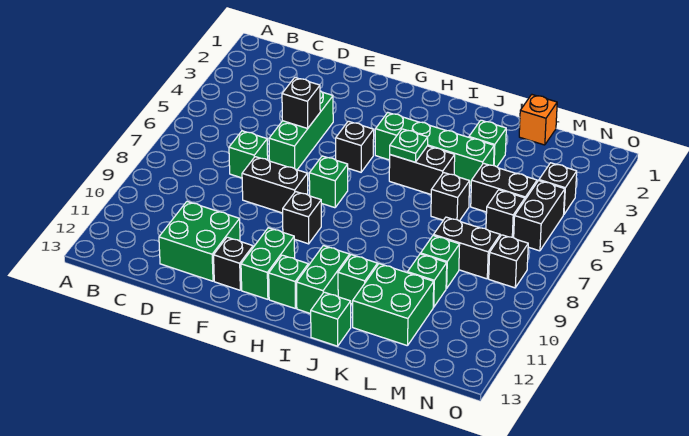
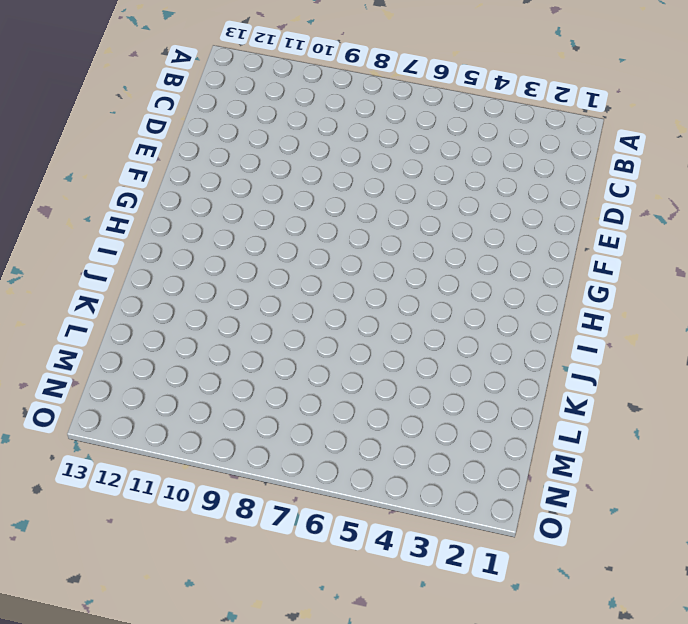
none -> green brick D7 level 1
none -> green brick D11:E12 level 1
none -> green brick E4:E6 level 1

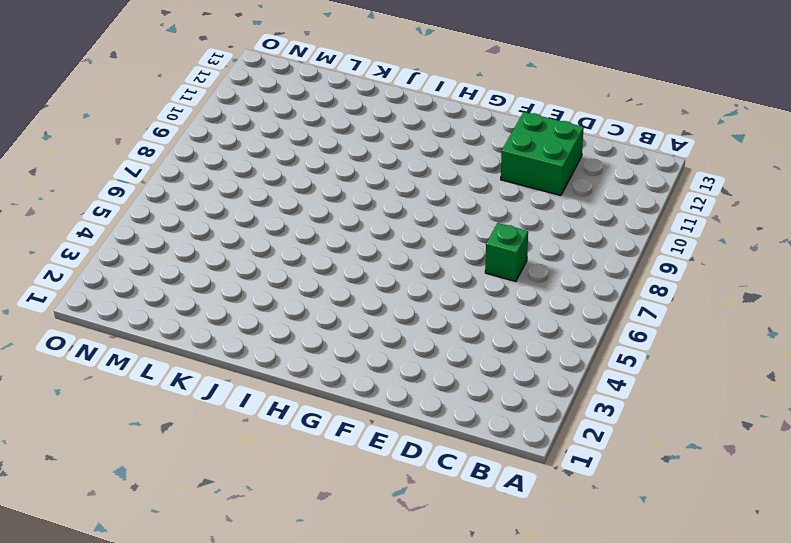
none -> green brick E4:E6 level 1
none -> black brick E8:F8 level 1
none -> black brick F12 level 1

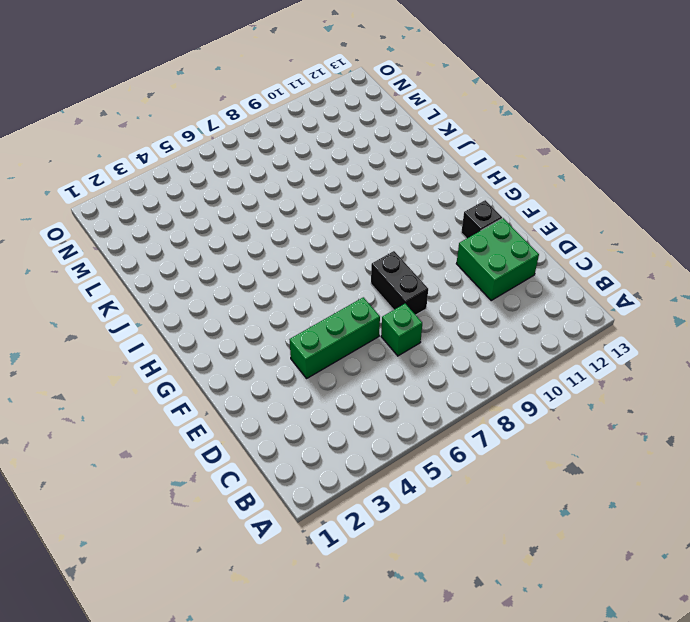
none -> black brick G5 level 1
none -> green brick G7 level 1
none -> black brick G9 level 1

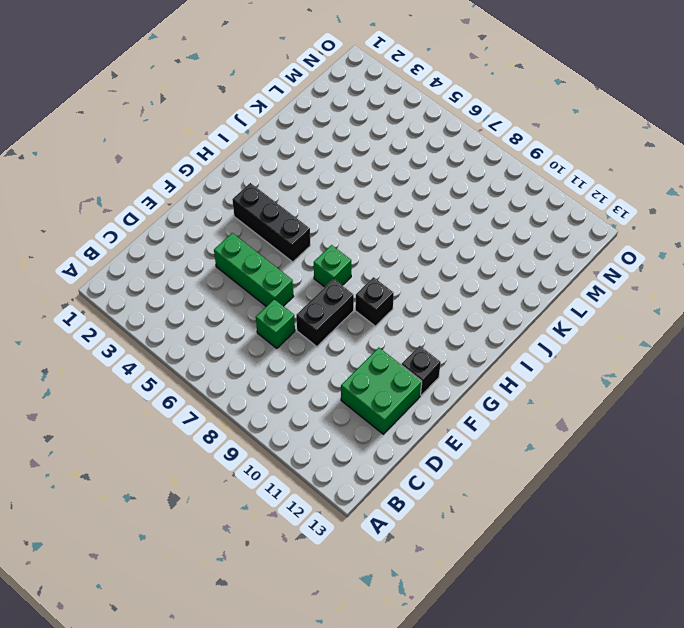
black brick G3:G5 level 1 -> black brick G5 level 1
none -> green brick G11:G12 level 1
none -> green brick H4:K4 level 1
none -> green brick H12 level 1

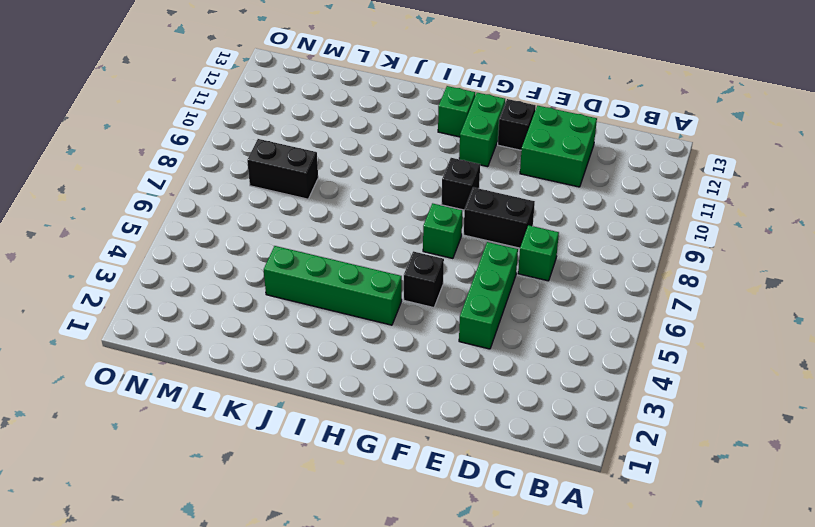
none -> black brick I5:J5 level 1
none -> green brick I11:I12 level 1
none -> green brick J11 level 1

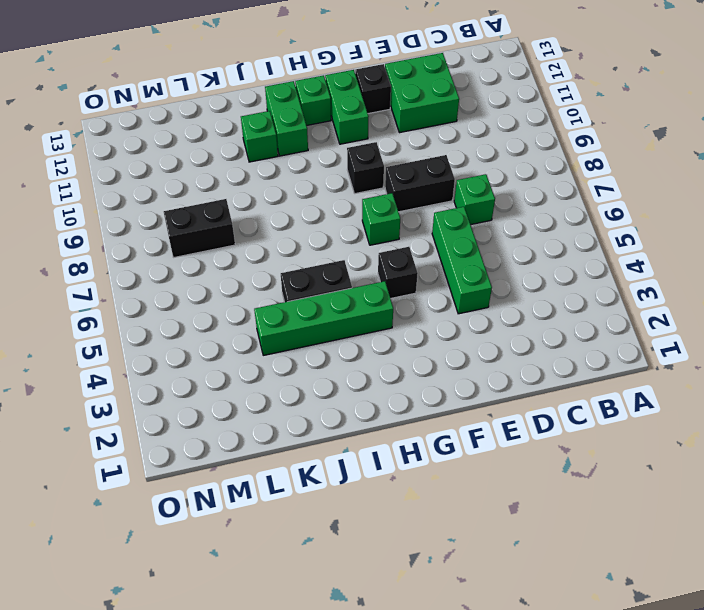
none -> green brick J13 level 1
none -> green brick K3 level 1
none -> black brick K6 level 1

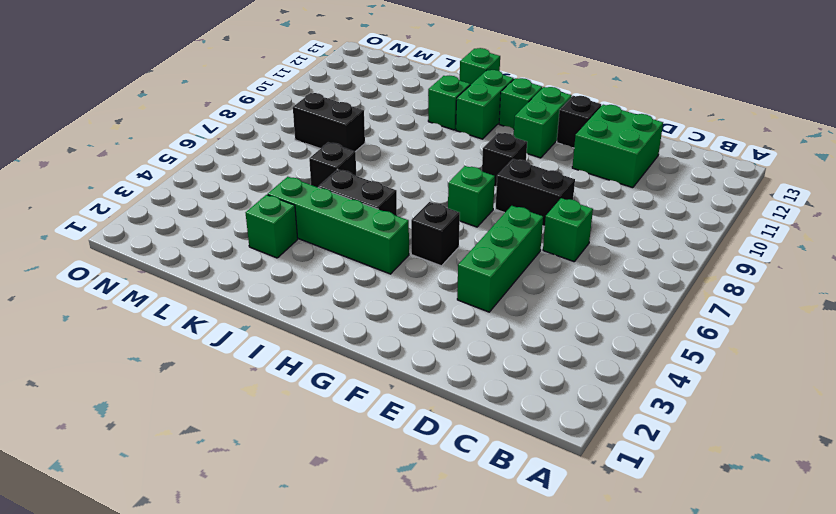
none -> green brick K11:L12 level 1
none -> orange brick L1 level 1
none -> black brick L5:M5 level 1

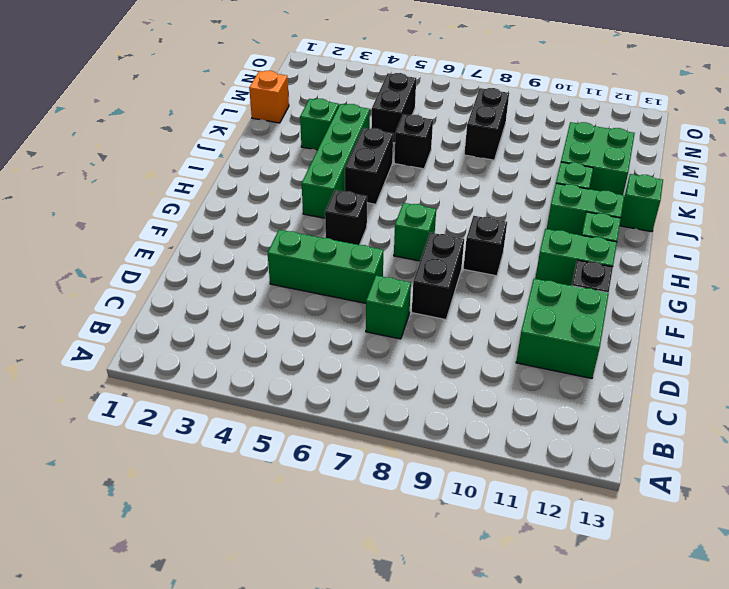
none -> green brick L9 level 1
none -> green brick L10 level 1
none -> black brick M6 level 1

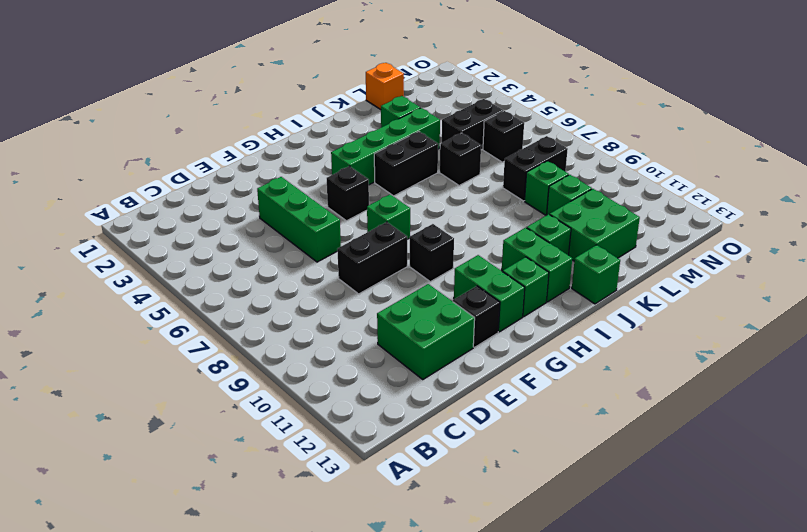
none -> green brick D7 level 1
none -> black brick N4 level 1
none -> black brick N5:N6 level 1

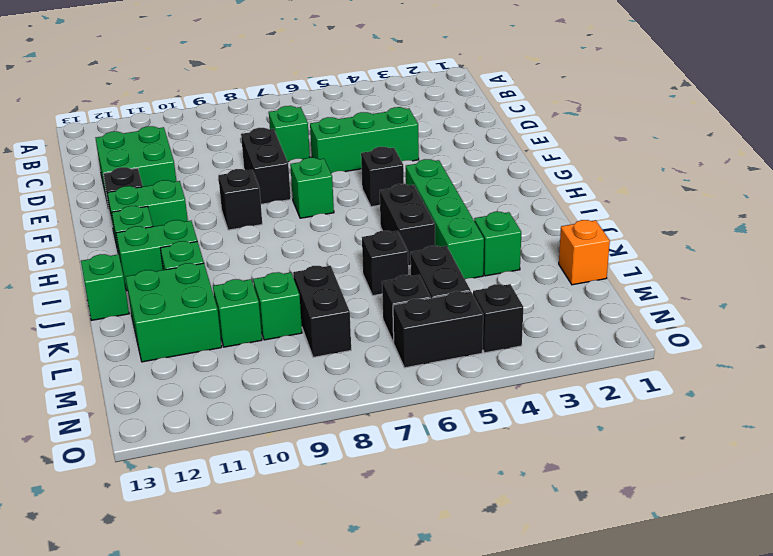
none -> black brick N8 level 1
none -> black brick E5 level 2
none -> green plate I5 level 2

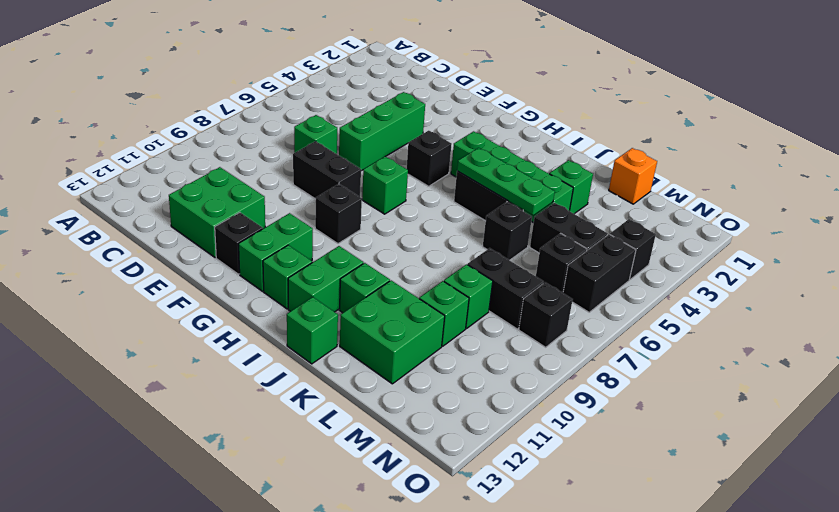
green plate I5:K5 level 2 -> green plate I5 level 2
none -> black brick E5 level 2

